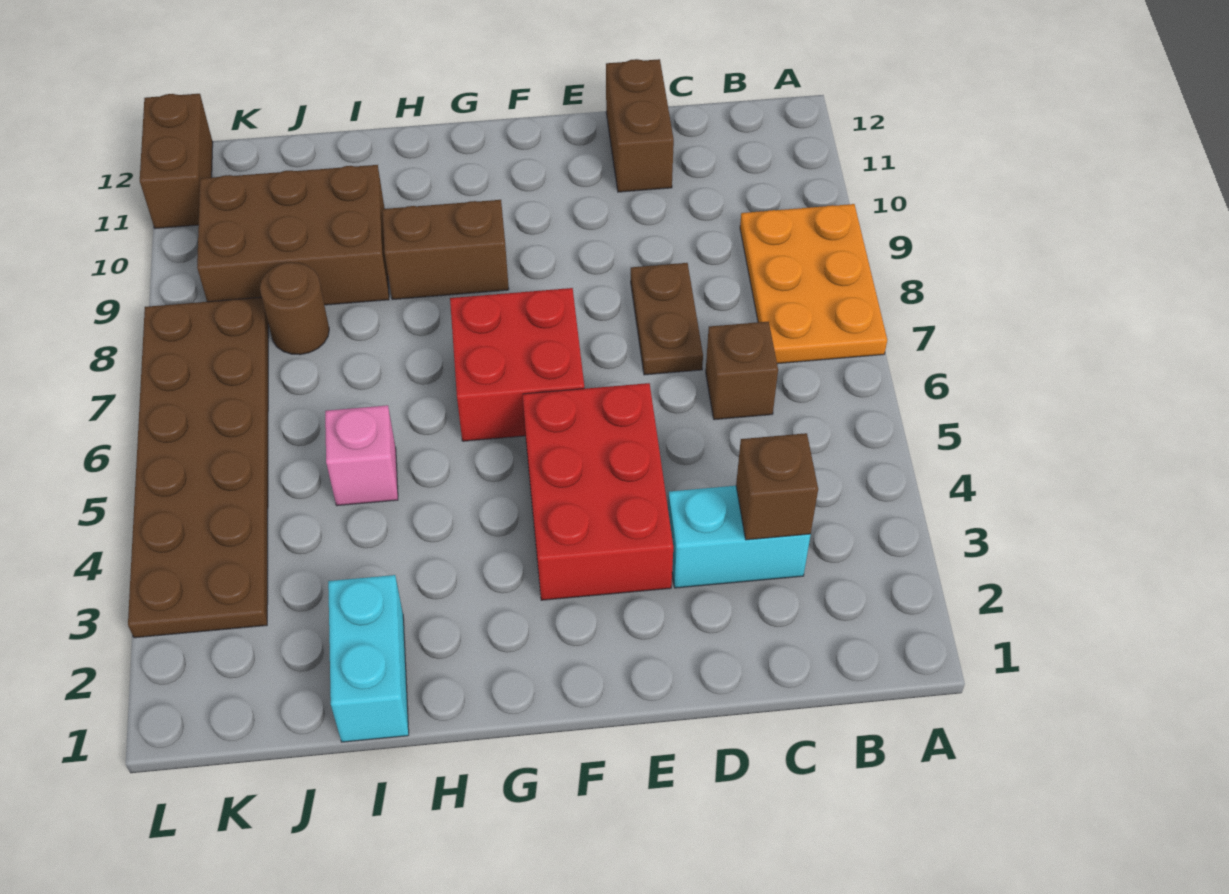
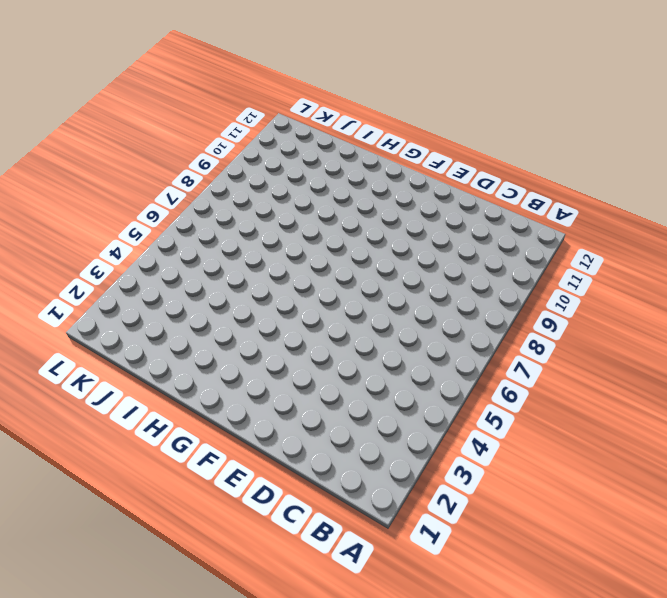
none -> orange plate A7:B9 level 1
none -> cyan brick C3:D3 level 1
none -> brown brick C6 level 1

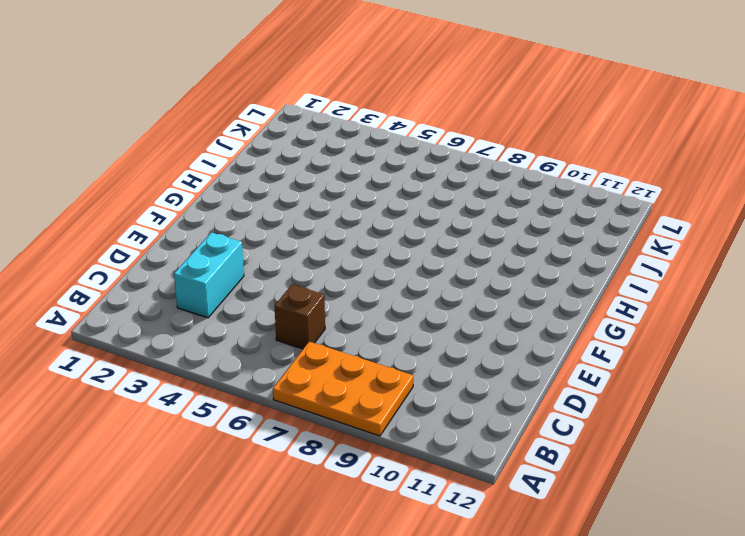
none -> brown plate D7:D8 level 1
none -> brown brick D11:D12 level 1
none -> red brick E3:F5 level 1

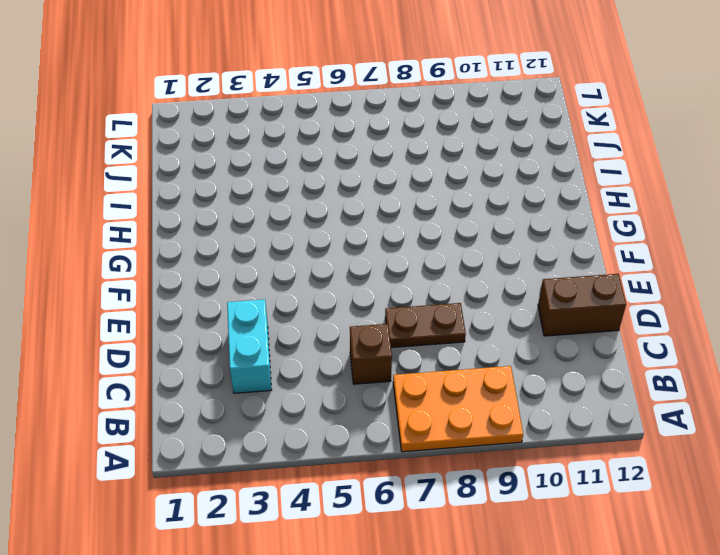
none -> red brick E3:F5 level 1
none -> red brick F6:G7 level 1
none -> brown brick G9:H9 level 1

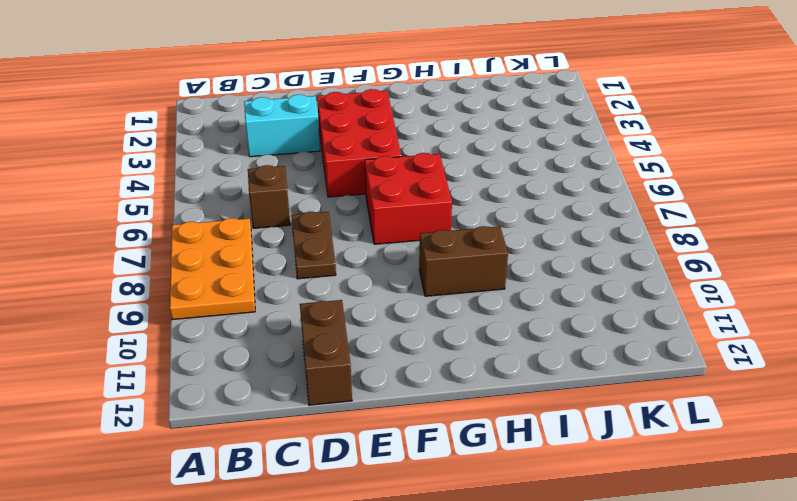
none -> cyan brick I1:I2 level 1
none -> pink brick I5 level 1
none -> brown brick I9:K10 level 1

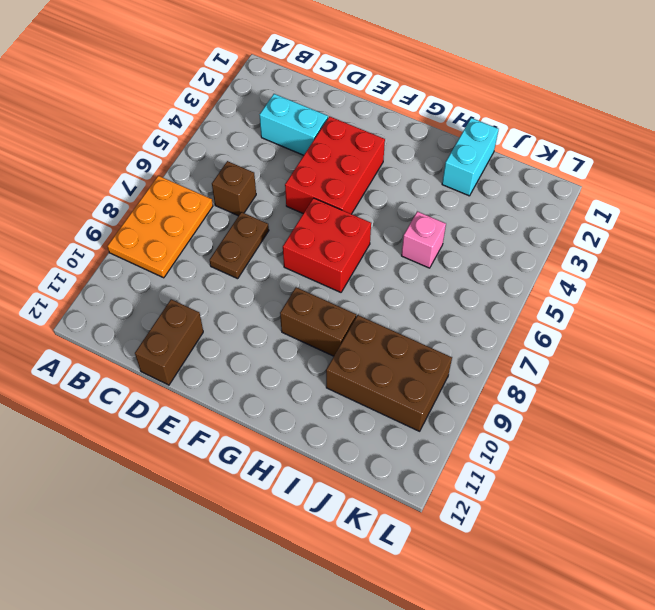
none -> brown round brick J8 level 1
none -> brown plate K3:L8 level 1
none -> brown brick L11:L12 level 1

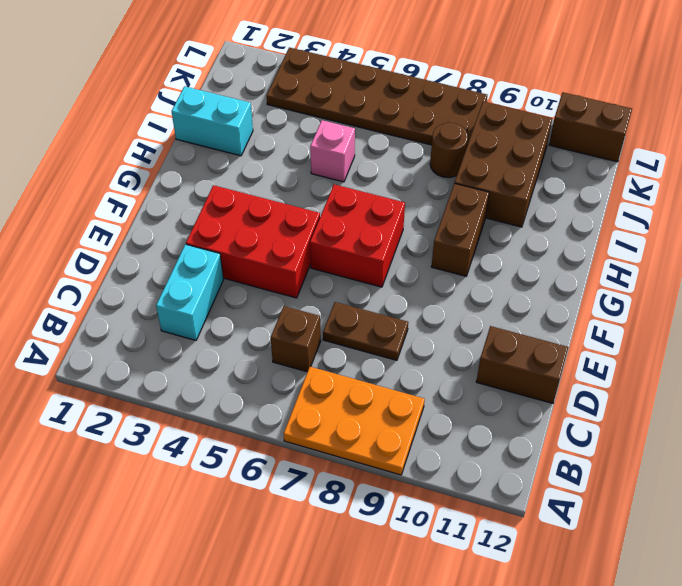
none -> brown brick C3 level 2

